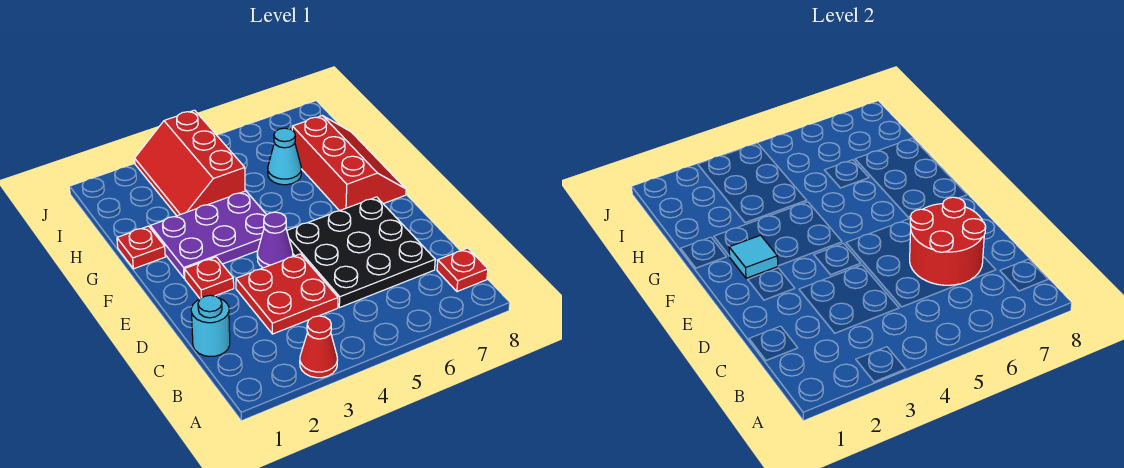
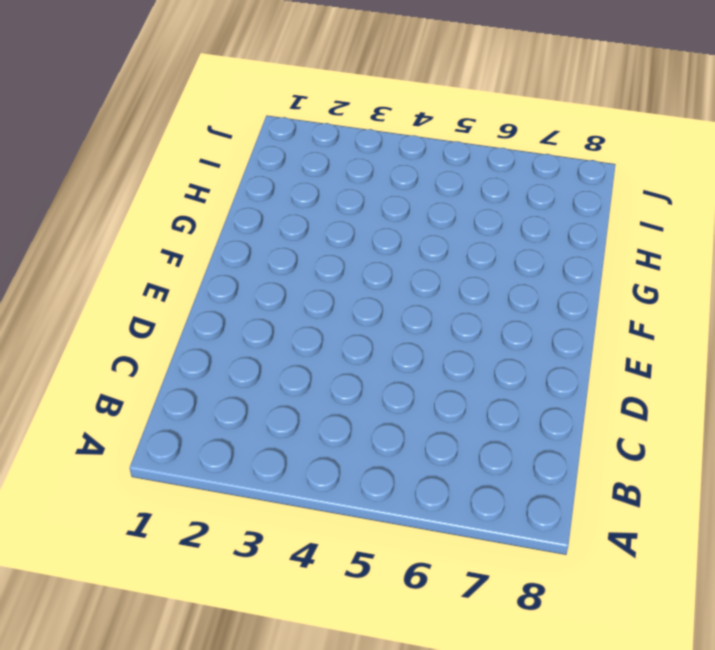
none -> red cone A3 level 1
none -> red plate B8 level 1
none -> cyan round brick C1 level 1

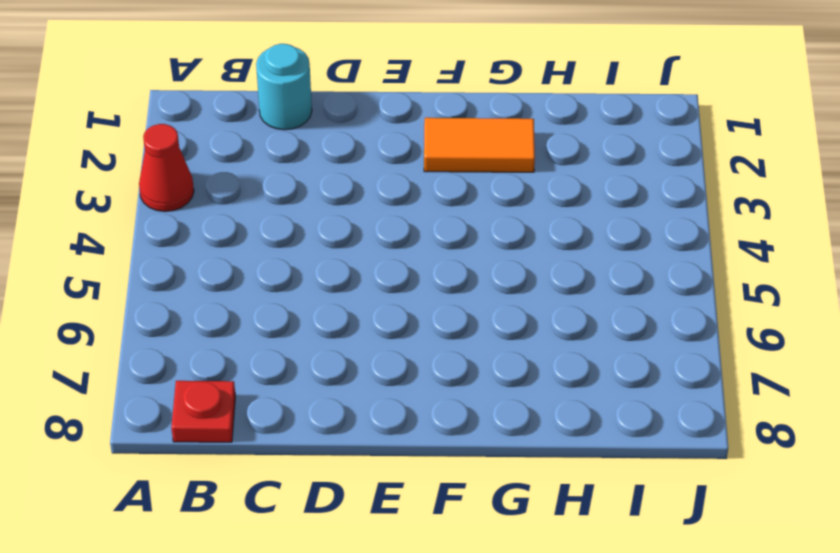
orange tile F2:G2 level 1 -> purple plate F2:G4 level 1
none -> red plate C3:D4 level 1
none -> black plate C5:E7 level 1
none -> red plate E2 level 1

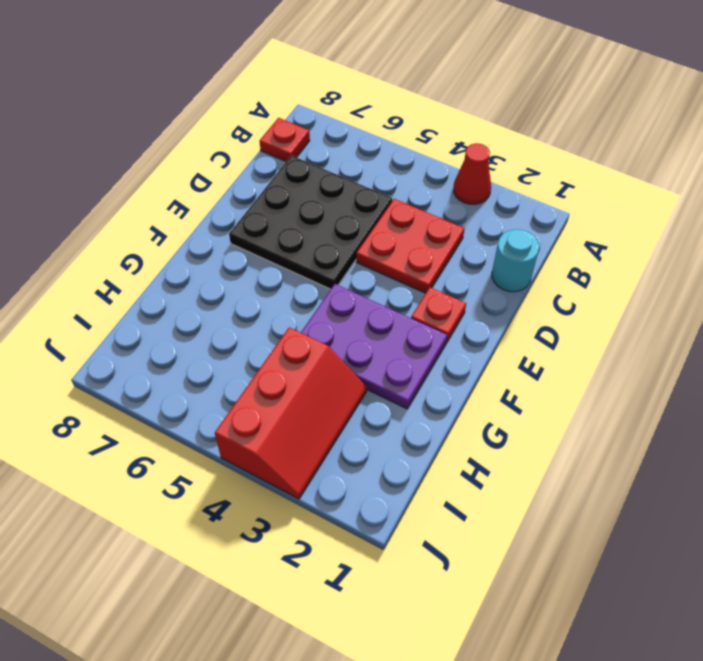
none -> purple cone E4 level 1
none -> red slope F7:H8 level 1 top 7
none -> red plate G1 level 1

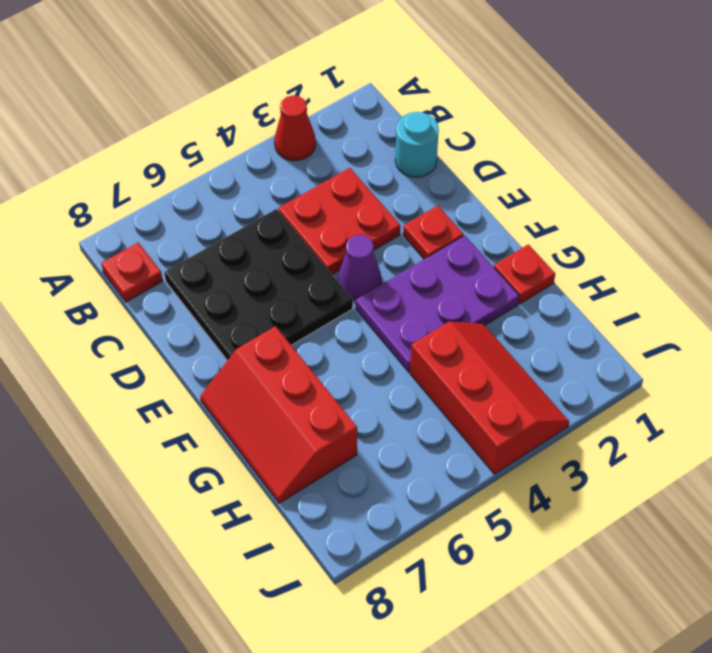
none -> cyan cone H6 level 1
none -> red round brick C6:D7 level 2
none -> cyan tile F2 level 2

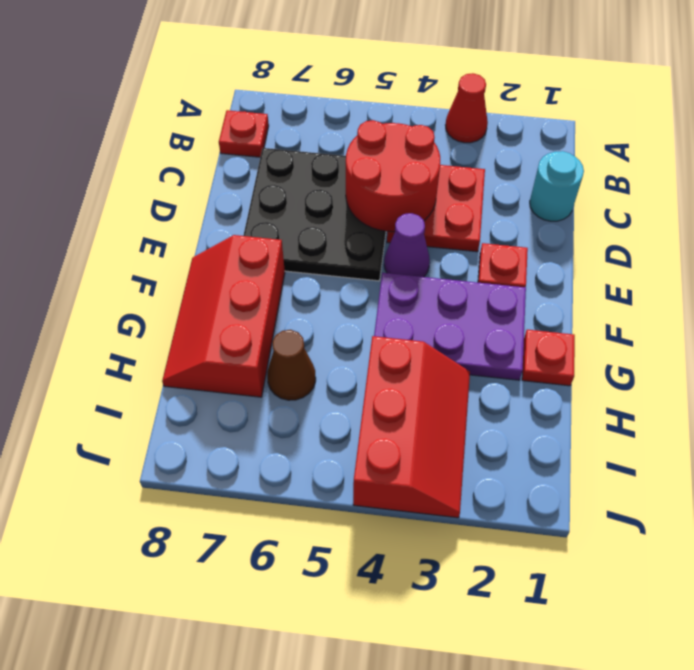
red round brick C4:D5 level 2 -> red round brick C6:D7 level 2
brown cone H6 level 1 -> cyan cone H6 level 1
none -> cyan tile F2 level 2

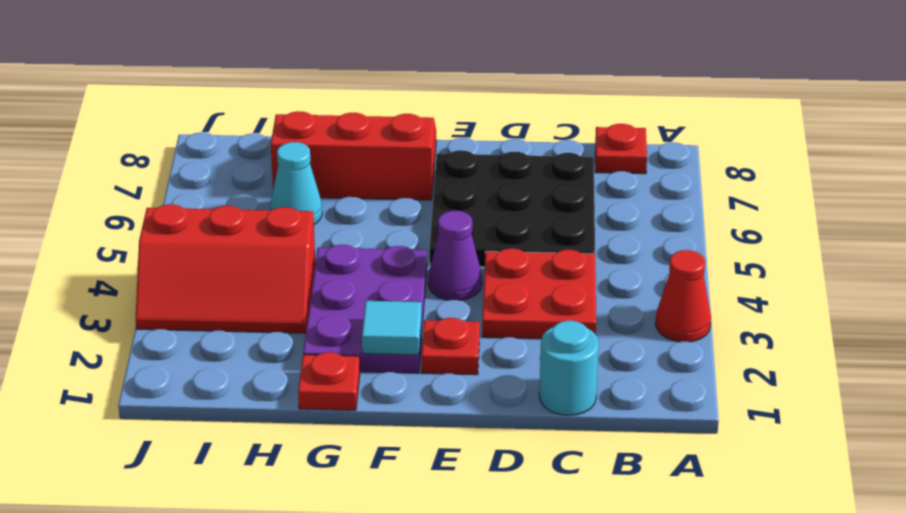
none -> red round brick C6:D7 level 2

